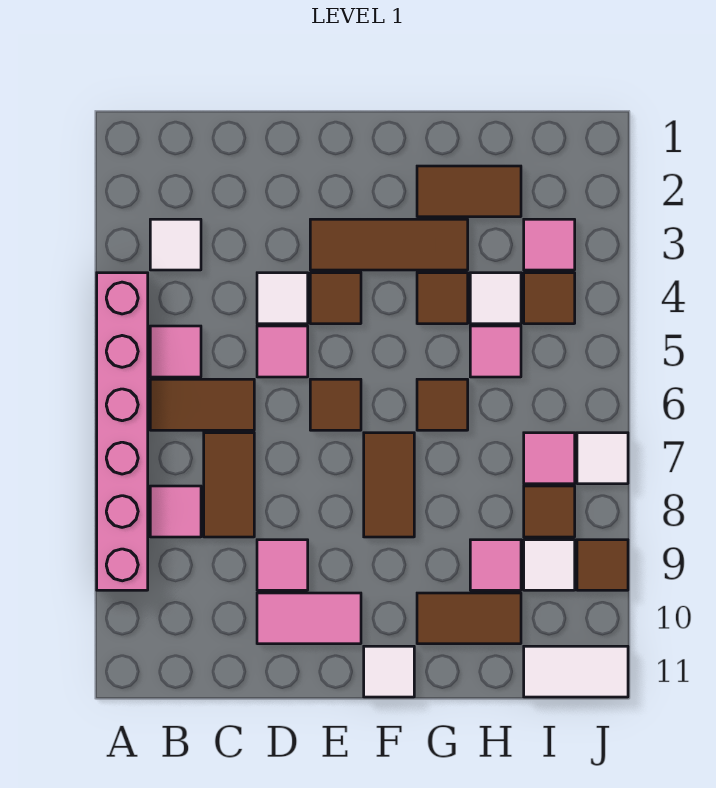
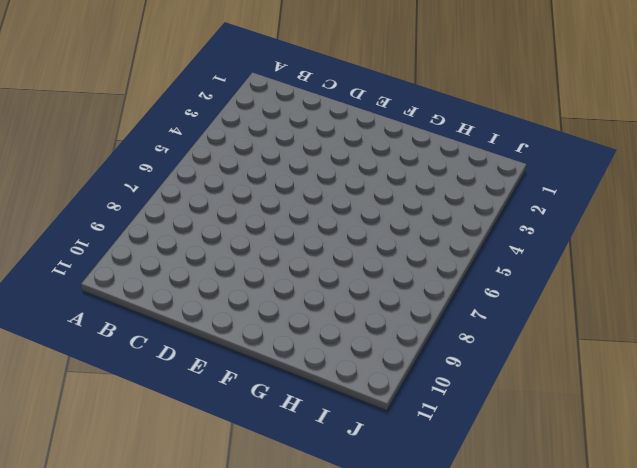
none -> pink brick A4:A9 level 1
none -> white tile B3 level 1
none -> pink tile B5 level 1
none -> brown tile B6:C6 level 1

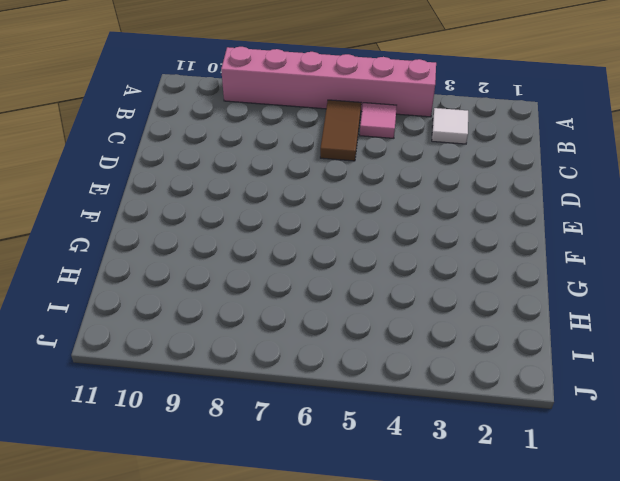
none -> pink tile B8 level 1
none -> brown tile C7:C8 level 1
none -> white tile D4 level 1
none -> pink tile D5 level 1

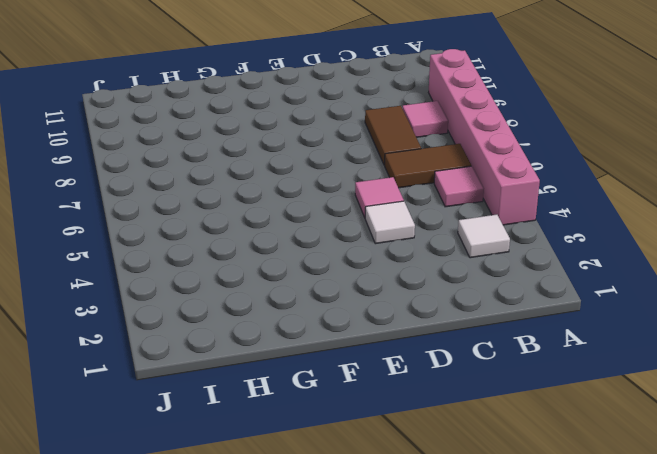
none -> pink tile D9 level 1
none -> pink tile D10:E10 level 1
none -> brown tile E3:G3 level 1
none -> brown tile E4 level 1

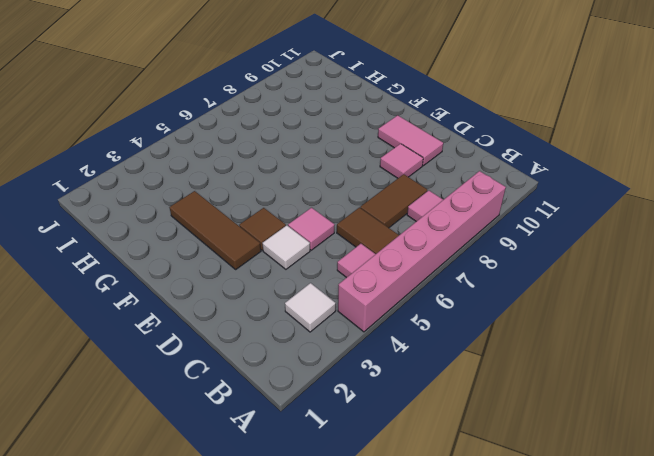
none -> brown tile E6 level 1
none -> brown tile F7:F8 level 1
none -> white tile F11 level 1
none -> brown tile G2:H2 level 1

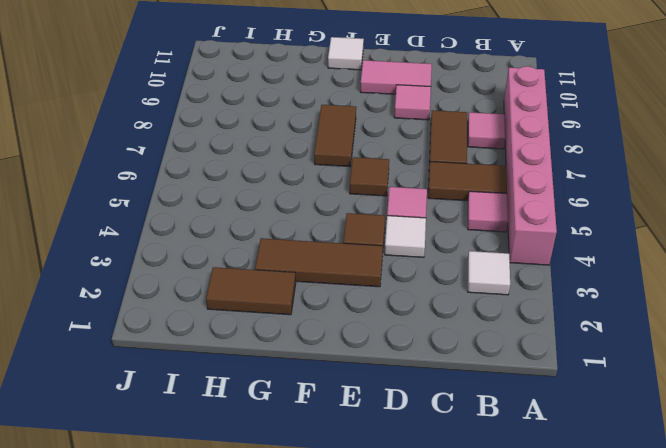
none -> brown tile G4 level 1
none -> brown tile G6 level 1
none -> brown tile G10:H10 level 1
none -> white tile H4 level 1

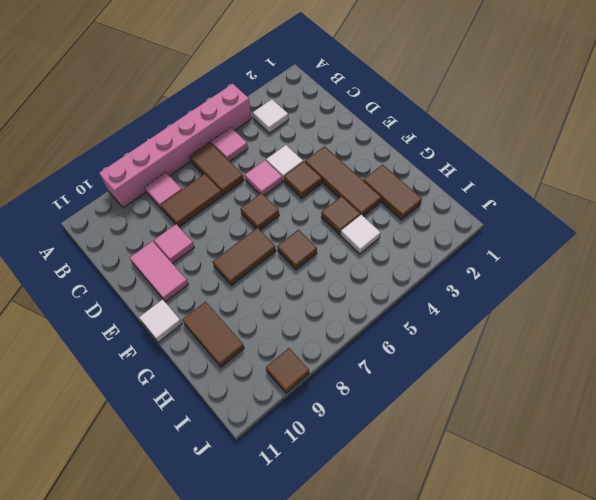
none -> pink tile H5 level 1
none -> pink tile H9 level 1
none -> pink tile I3 level 1
none -> brown tile I4 level 1

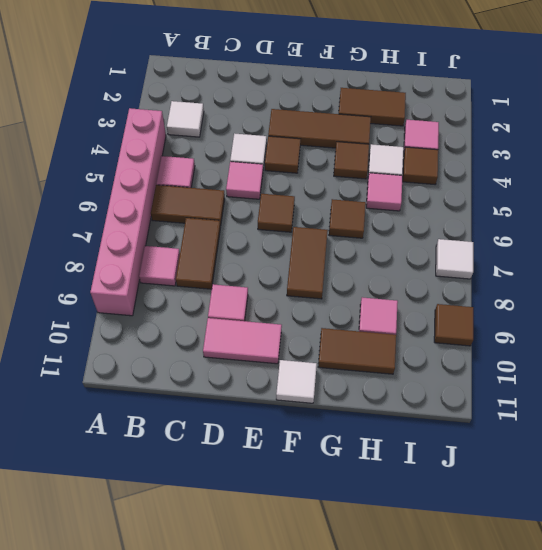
none -> pink tile I7 level 1
none -> brown tile I8 level 1
none -> white tile I9 level 1
none -> white tile I11:J11 level 1

